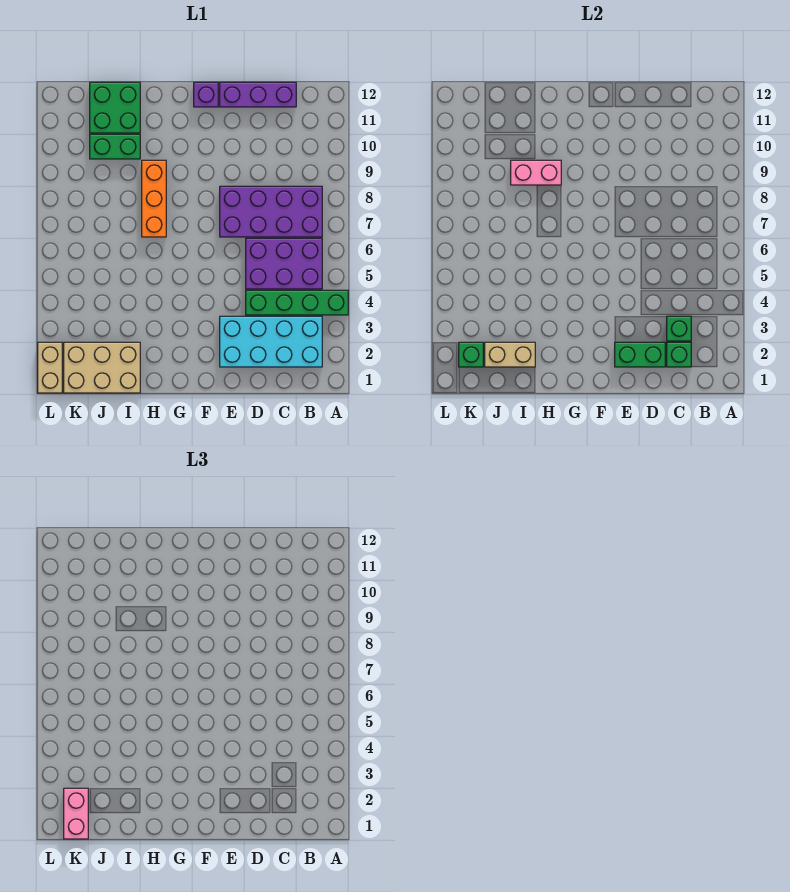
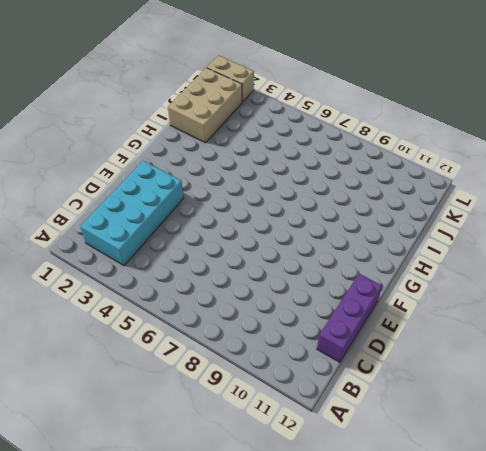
none -> green brick A4:D4 level 1
none -> purple brick B5:D6 level 1
none -> purple brick B7:E8 level 1

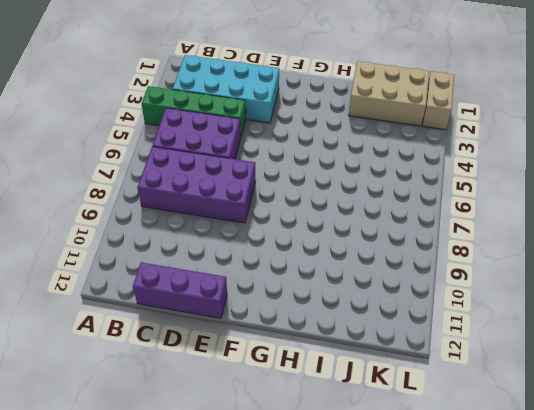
none -> purple brick F12 level 1
none -> orange brick H7:H9 level 1
none -> green brick I10:J10 level 1

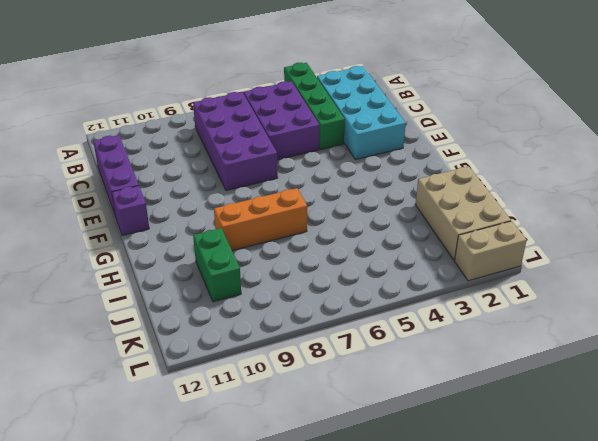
none -> green brick I11:J12 level 1
none -> green brick C2 level 2
none -> green brick C3 level 2

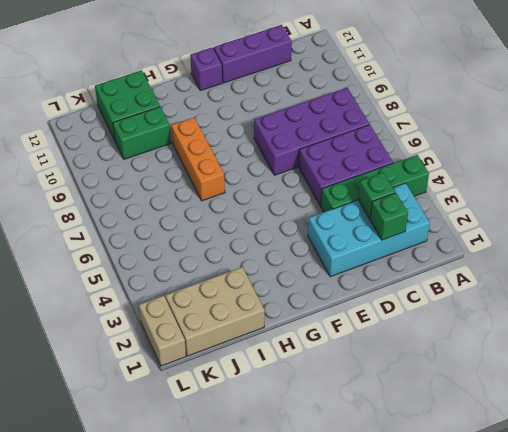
none -> green brick D2:E2 level 2
none -> pink brick H9:I9 level 2
none -> tan brick I2:J2 level 2

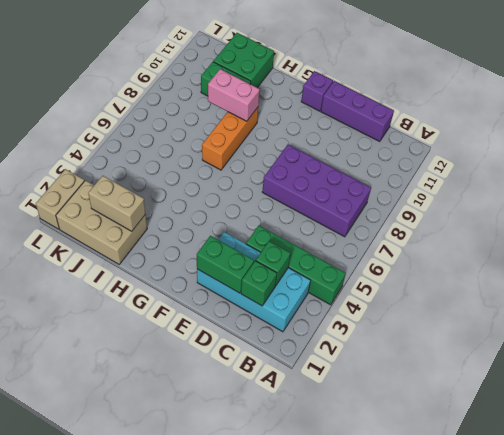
none -> purple brick B5:D6 level 1
none -> green brick K2 level 2
none -> pink brick K1:K2 level 3

